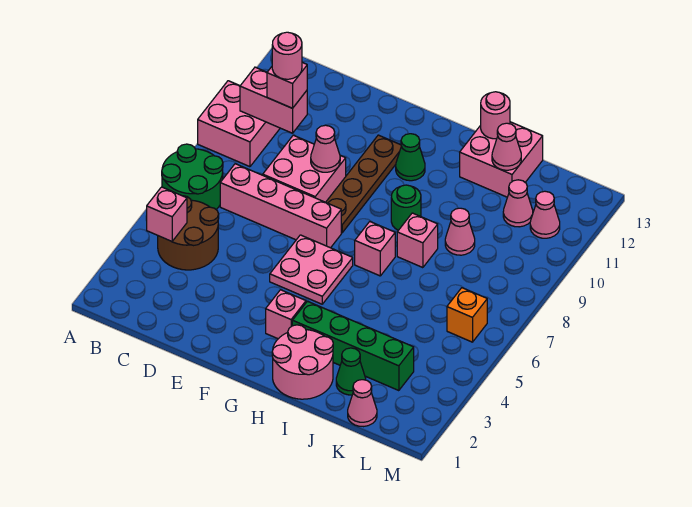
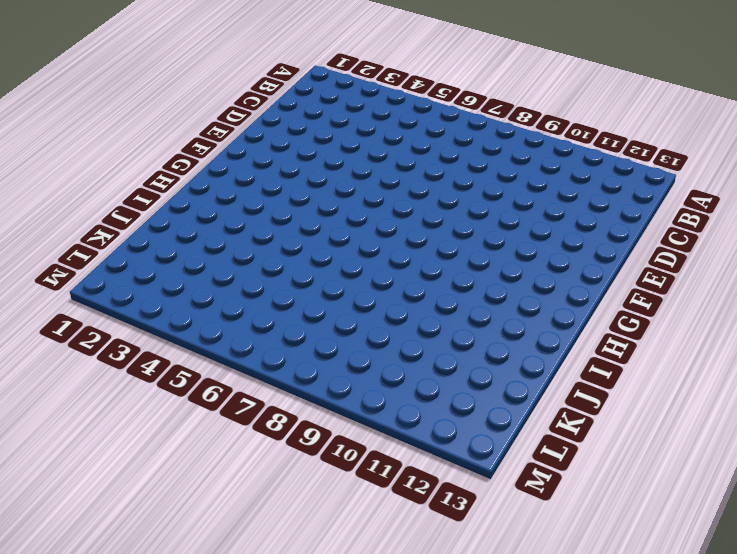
none -> green round brick A6:B7 level 1
none -> pink brick A9:B10 level 1
none -> brown round brick B4:C5 level 1

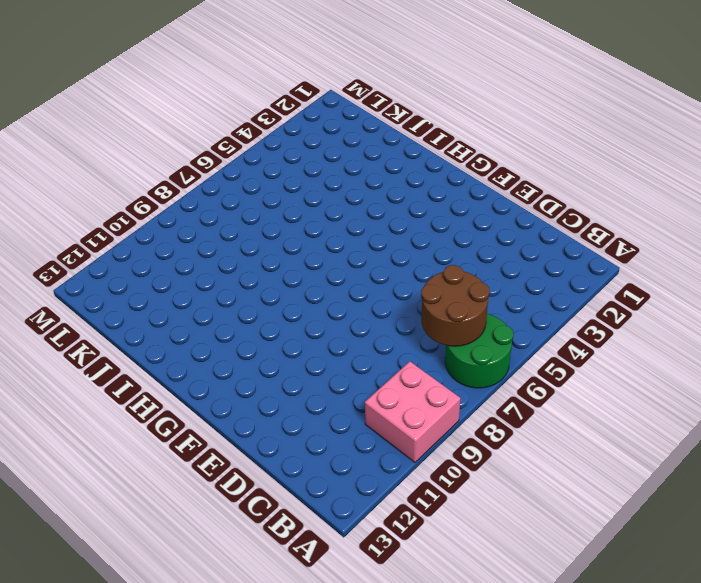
brown round brick B6:C7 level 2 -> brown round brick B4:C5 level 1
none -> pink brick C7:F7 level 1
none -> pink brick D8:E9 level 1
none -> pink plate F5:G6 level 1

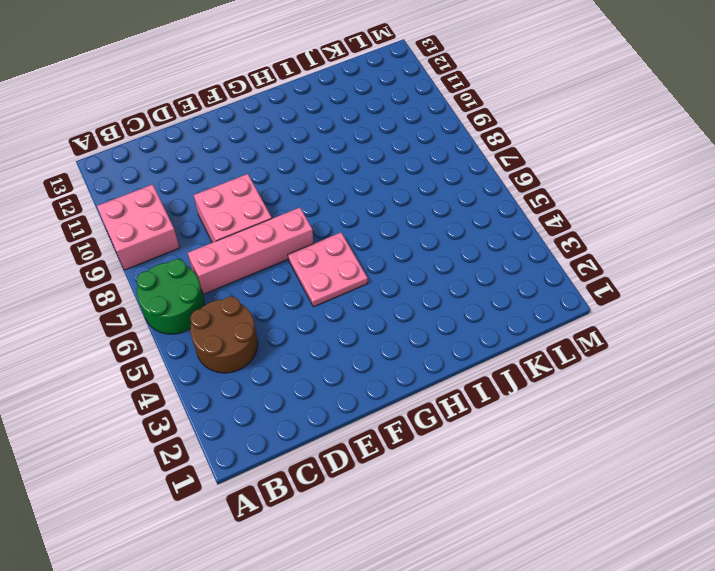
none -> brown plate F8:F11 level 1
none -> pink brick G3 level 1
none -> green cone G11 level 1

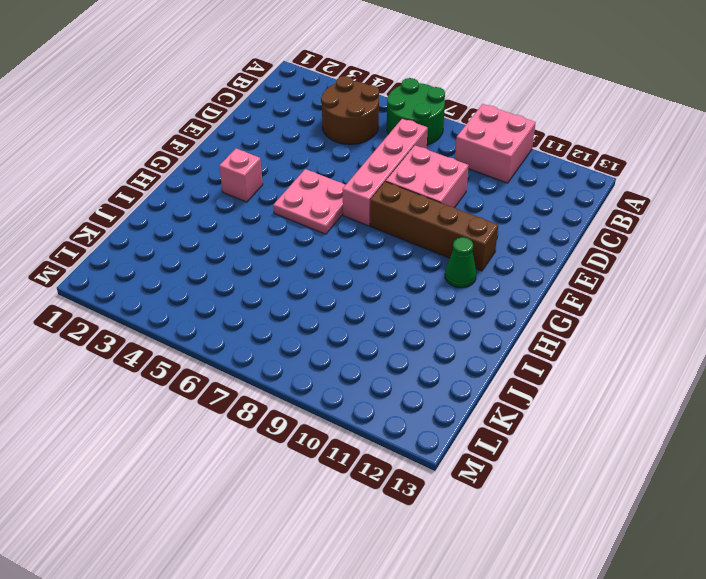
brown brick F8:F11 level 1 -> brown plate F8:F11 level 1
none -> pink round brick H1:I2 level 1
none -> green brick H3:K3 level 1
none -> pink brick H7 level 1

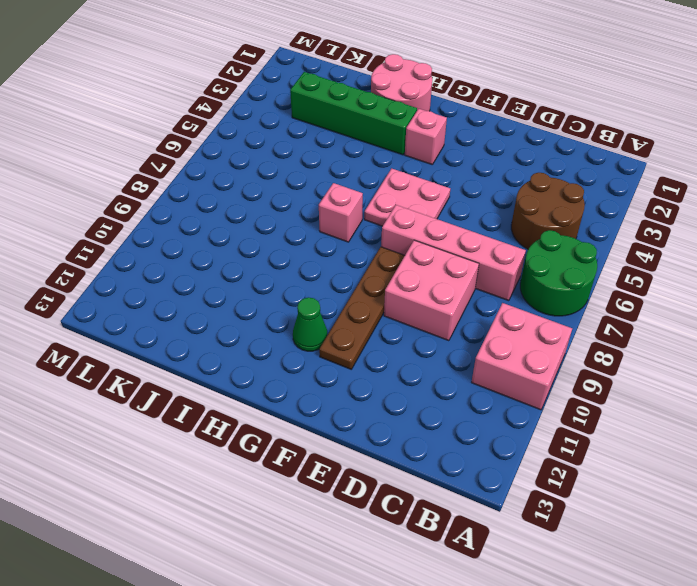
none -> green round brick H9 level 1
none -> pink brick I8 level 1
none -> pink brick I12:J13 level 1

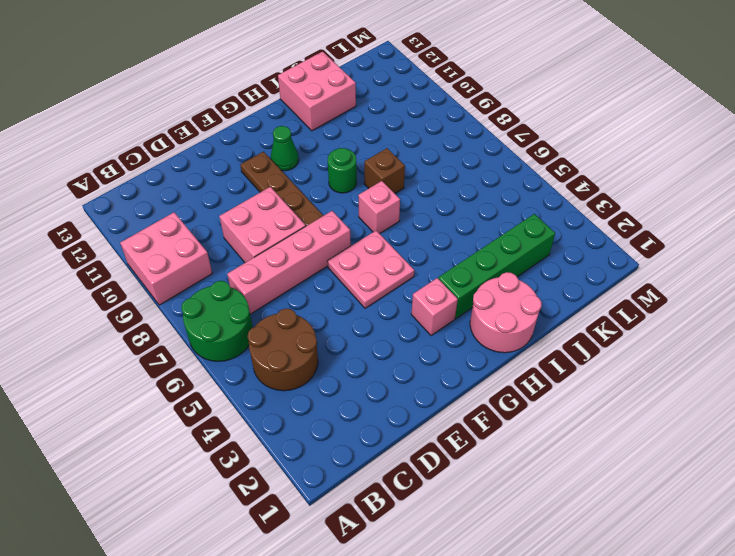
brown brick I8 level 1 -> pink brick I8 level 1
none -> green cone J2 level 1
none -> pink cone J9 level 1
none -> pink cone K1 level 1

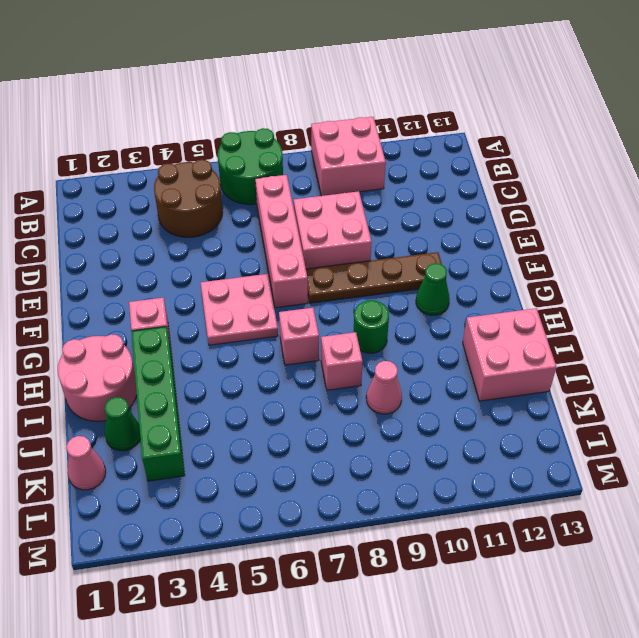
none -> pink cone K11 level 1
none -> orange brick L6 level 1
none -> pink cone L11 level 1

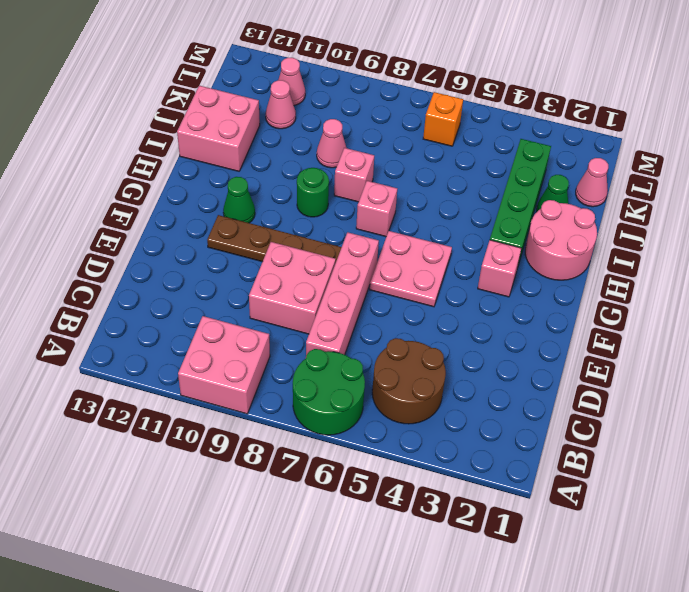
none -> pink brick B4 level 2
none -> pink brick B10:C10 level 2
none -> pink cone E9 level 2

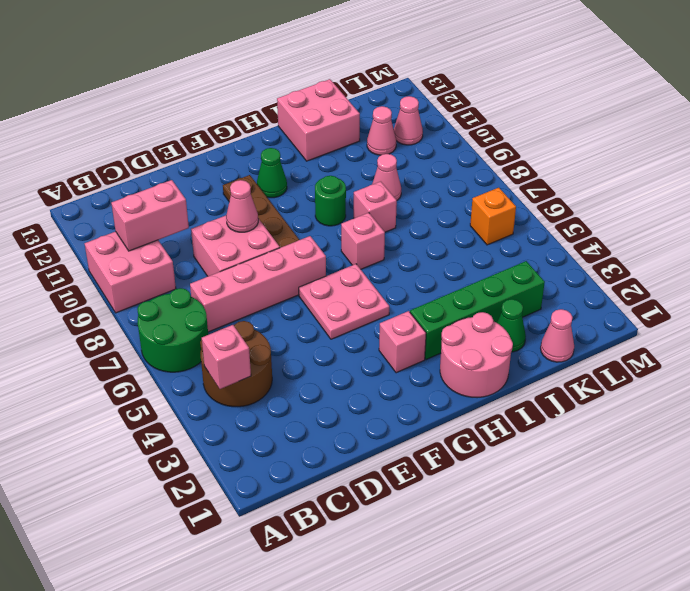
none -> pink round brick I13 level 2
none -> pink cone J12 level 2
none -> pink brick C10 level 3

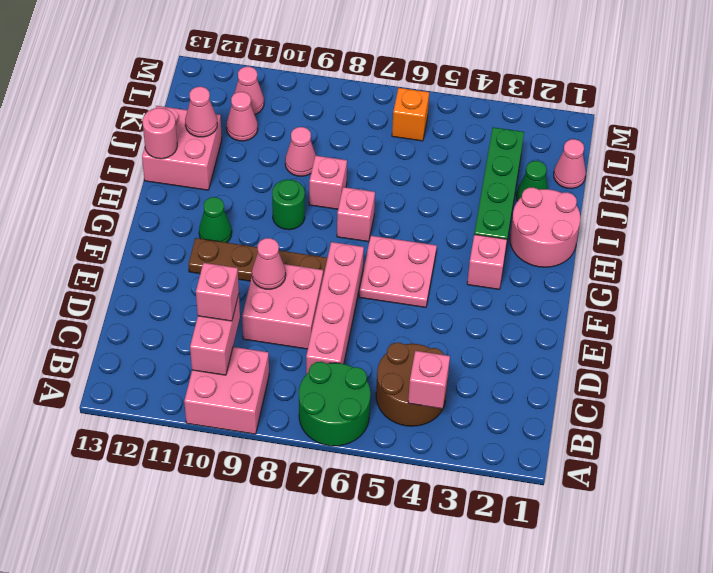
none -> pink round brick C10 level 4

